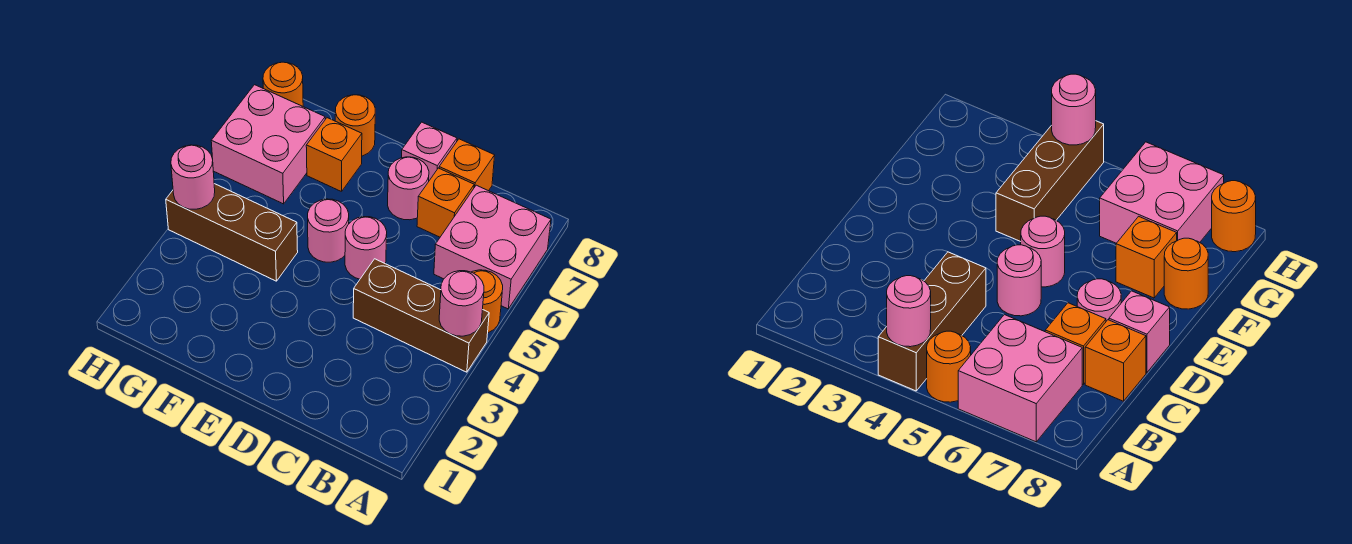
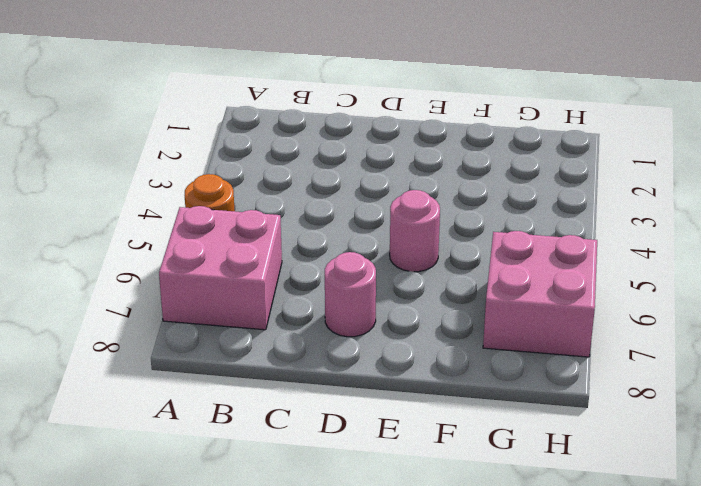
none -> brown brick A4:C4 level 1
none -> orange brick C7 level 1
none -> orange brick C8 level 1

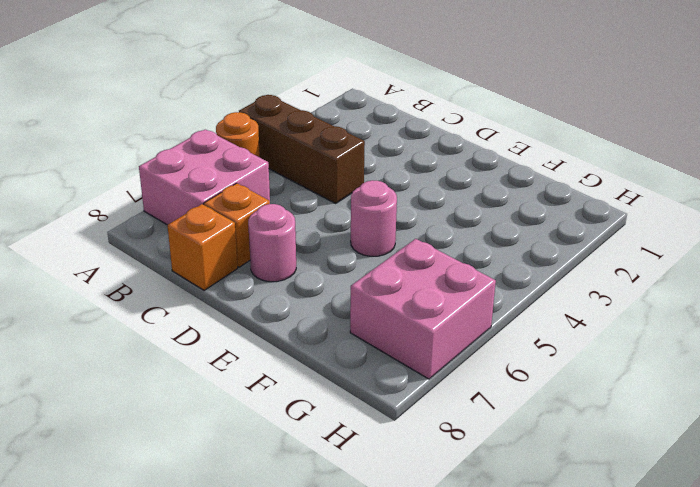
none -> pink round brick D5 level 1
none -> pink brick D8 level 1
none -> brown brick F4:H4 level 1

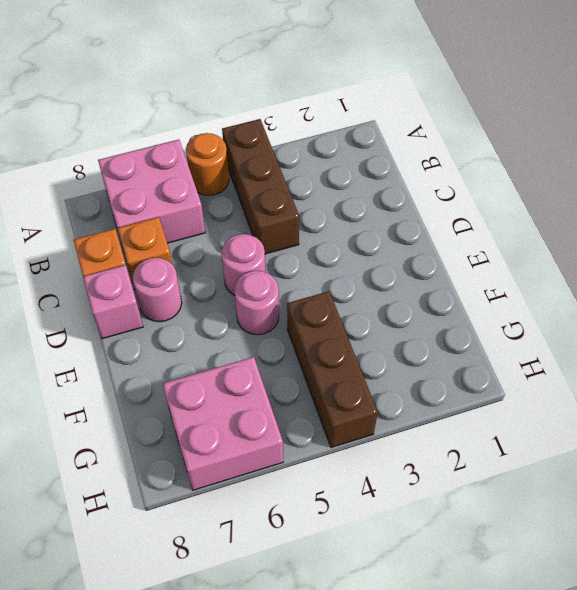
none -> orange brick F7 level 1
none -> orange round brick F8 level 1
none -> orange round brick H8 level 1

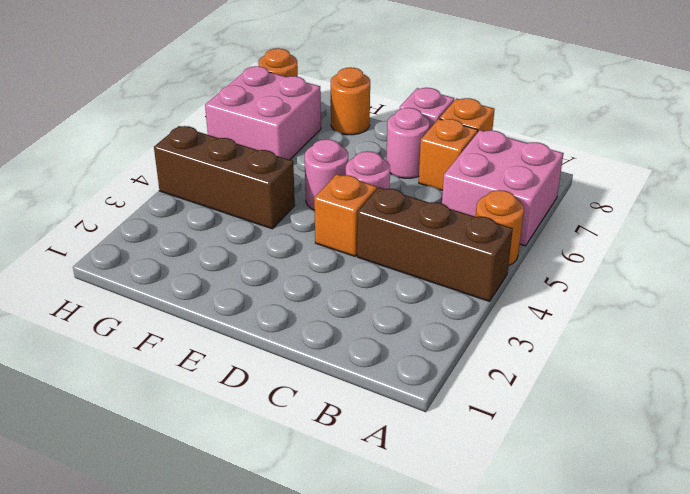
orange brick D4 level 1 -> orange brick F7 level 1
none -> pink round brick A4 level 2
none -> pink round brick H4 level 2

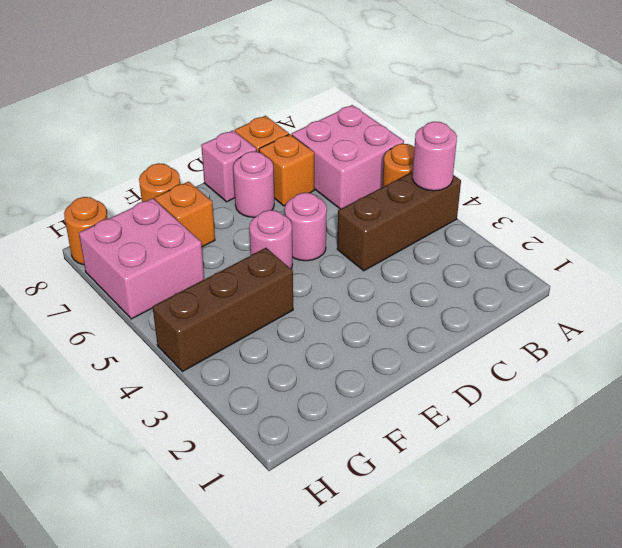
none -> pink round brick H4 level 2

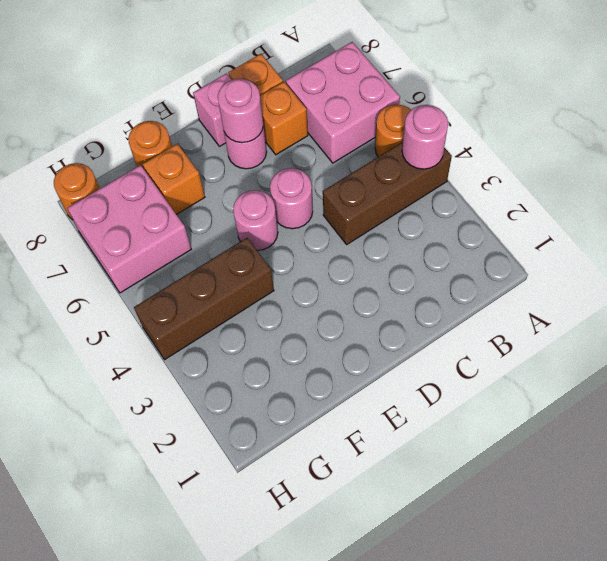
pink round brick D7 level 2 -> pink round brick H4 level 2

